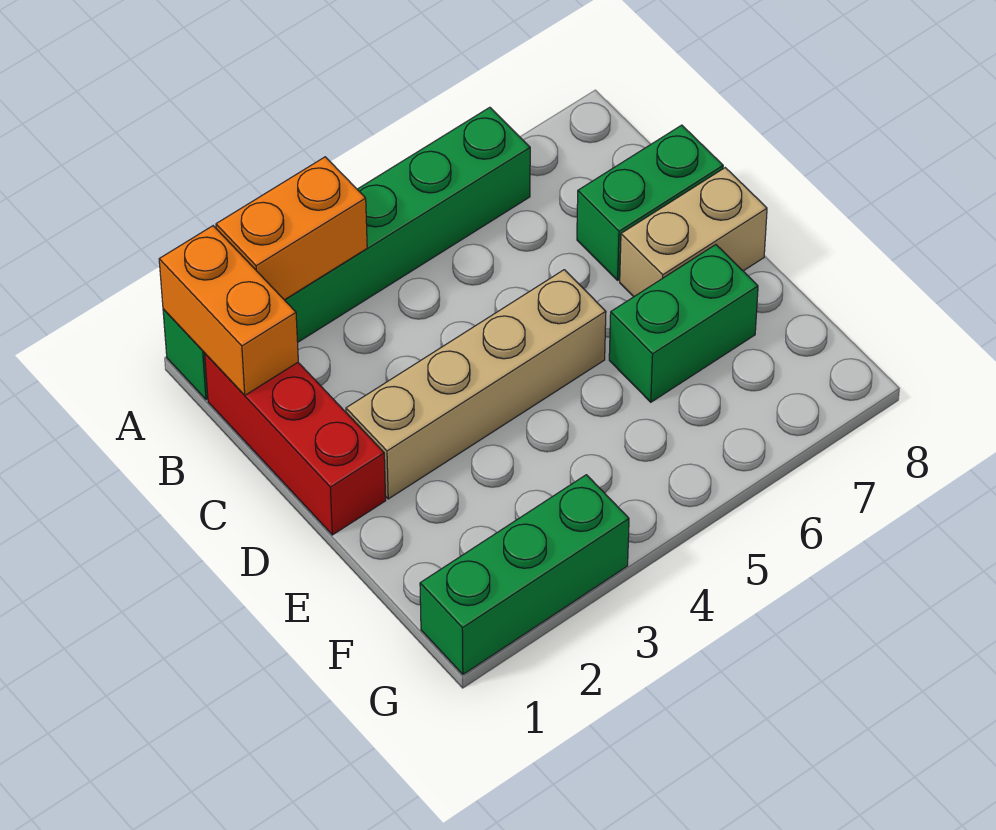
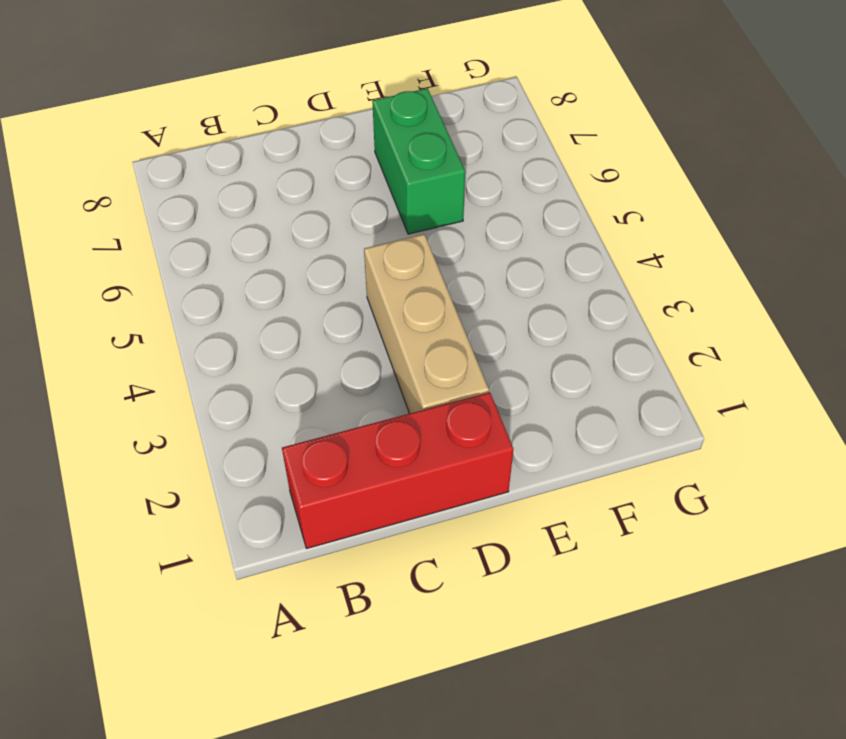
tan brick D2:D4 level 1 -> tan brick D2:D5 level 1
none -> green brick A1:A6 level 1
none -> green brick C7:C8 level 1

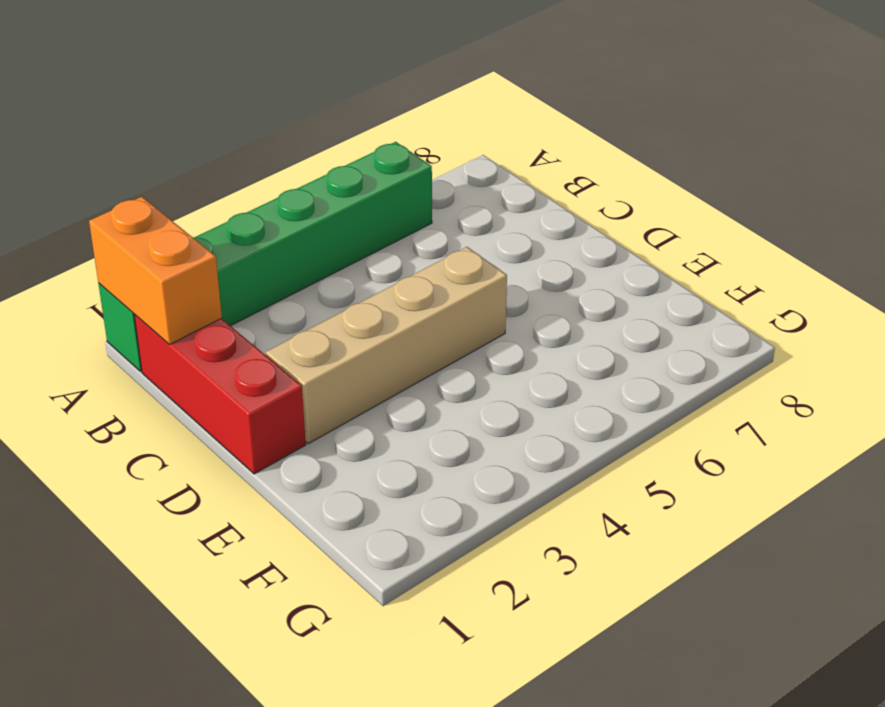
none -> green brick C7:C8 level 1
none -> tan brick D7:D8 level 1

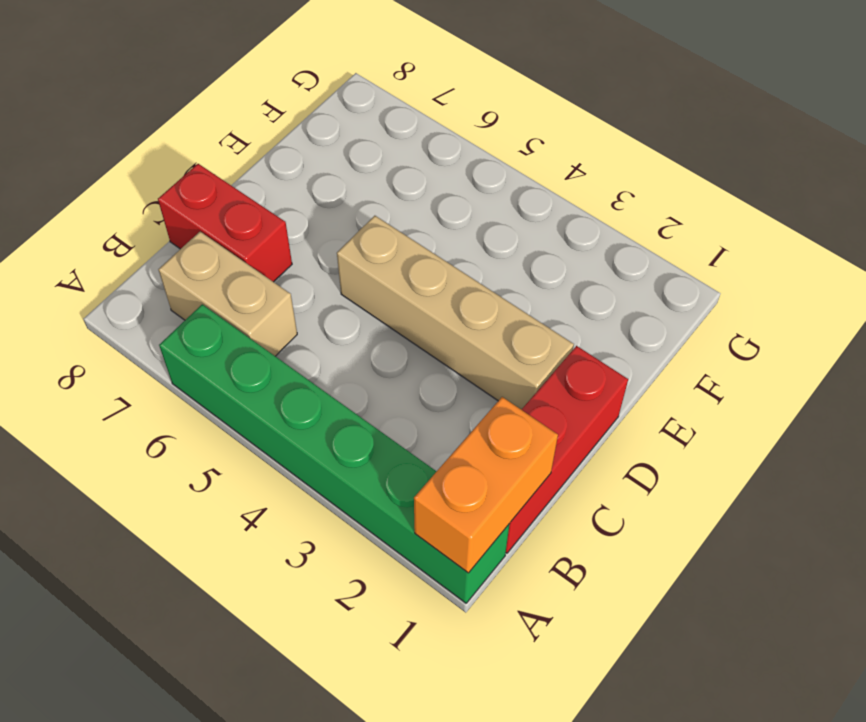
tan brick B6:B7 level 1 -> tan brick D7:D8 level 1
red brick C7:C8 level 1 -> green brick C7:C8 level 1
none -> green brick E6:E7 level 1
none -> green brick G1:G3 level 1

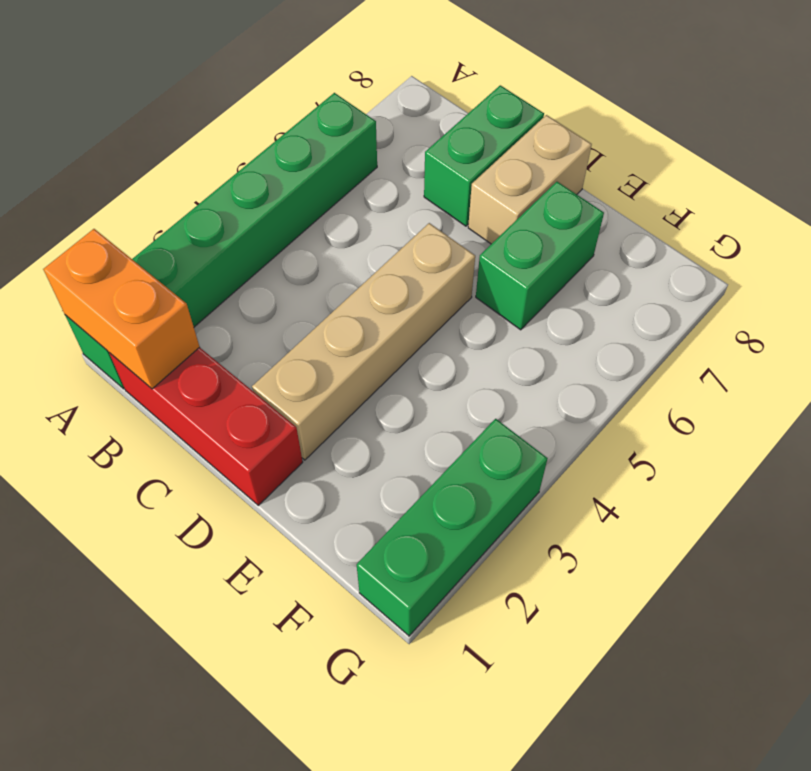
none -> orange brick A2:A3 level 2

